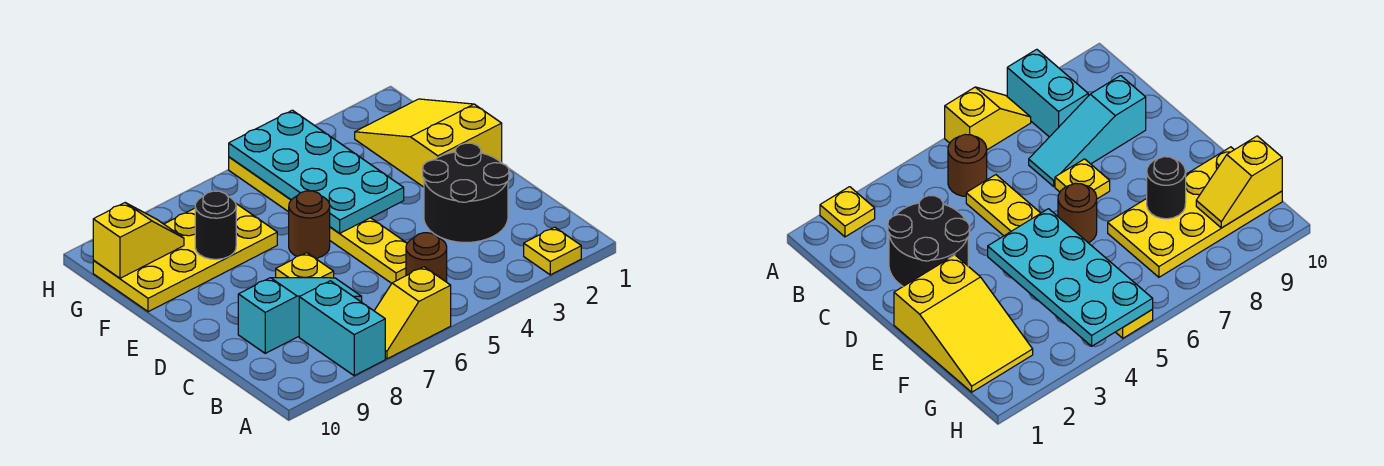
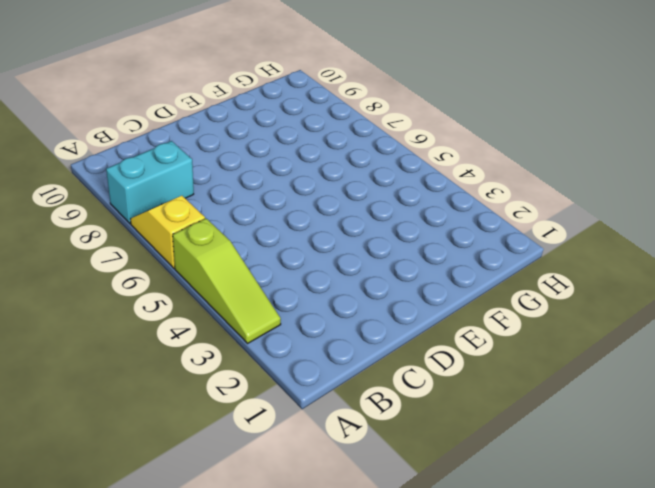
lime slope A3:A5 level 1 top 5 -> none
none -> yellow plate A2 level 1
none -> brown round brick B5 level 1
none -> black round brick C2:D3 level 1

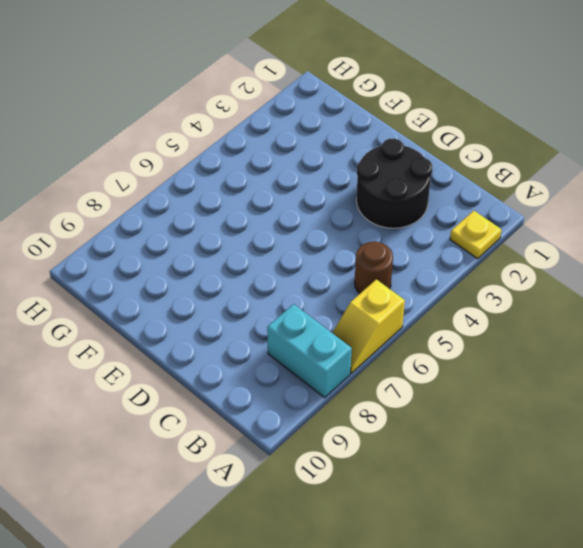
none -> yellow plate C5:H5 level 1
none -> cyan slope C7:C9 level 1 top 9
none -> yellow plate D7 level 1

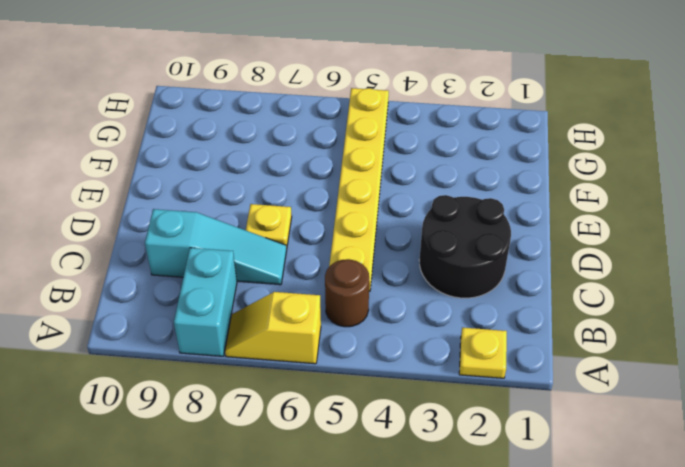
none -> yellow slope E1:G2 level 1 top E
none -> brown round brick E6 level 1
none -> yellow plate F7:G10 level 1

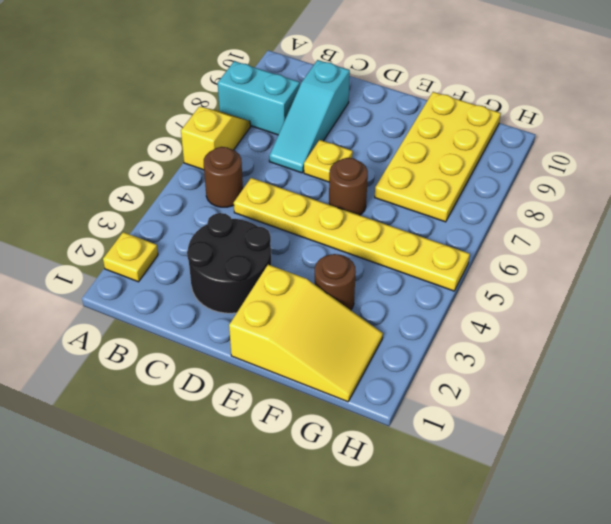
brown round brick F3 level 1 -> none
none -> cyan plate E4:H5 level 2
none -> black round brick F8 level 2
none -> yellow slope G9:G10 level 2 top 10

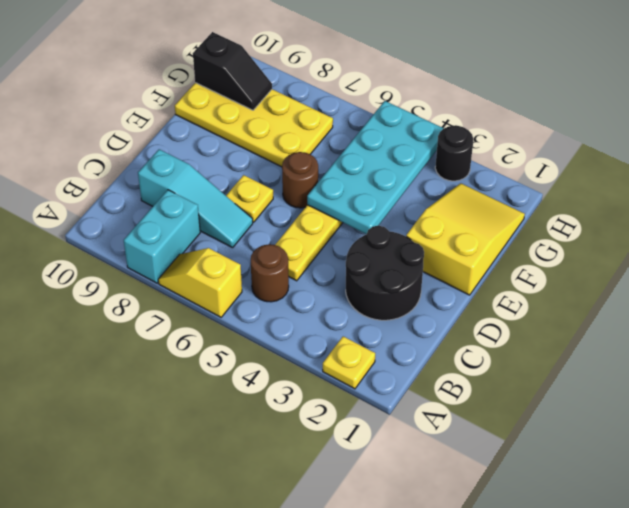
black slope G9:G10 level 2 top 10 -> yellow slope G9:G10 level 2 top 10
black round brick H3 level 1 -> black round brick F8 level 2

